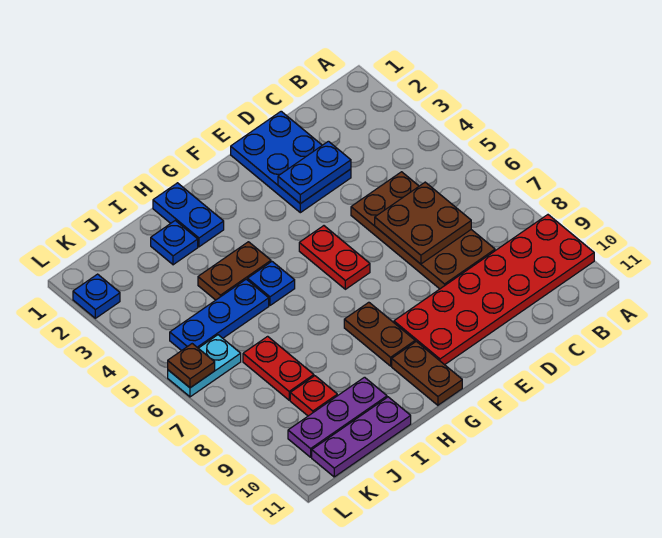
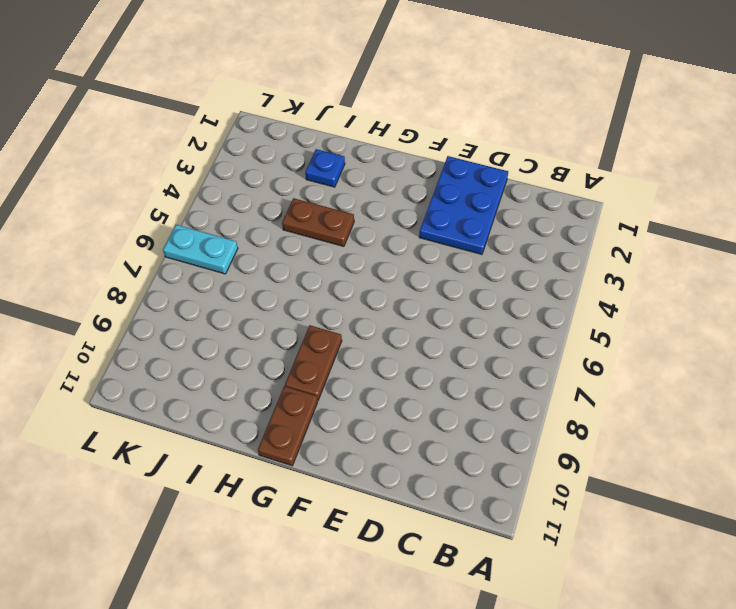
none -> red plate A9:F10 level 1
none -> brown plate C5:D8 level 1
none -> red plate F5:F6 level 1

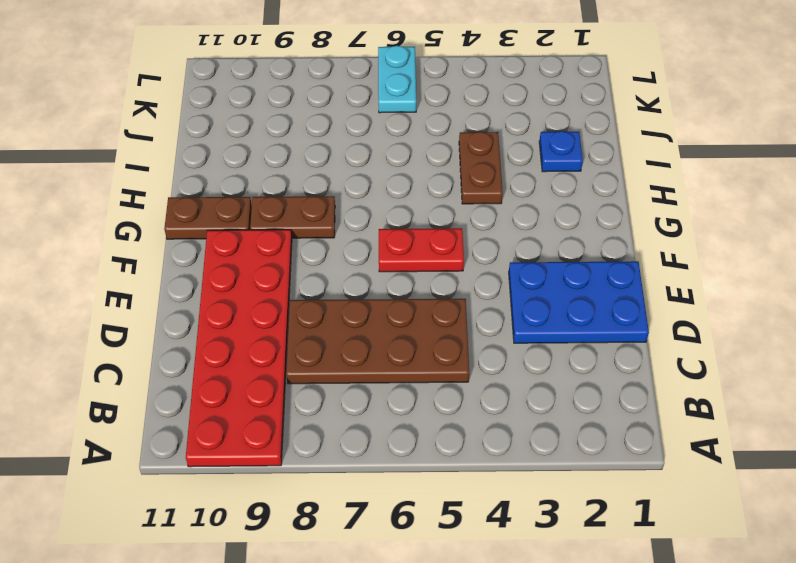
none -> blue plate H1:H2 level 1
none -> blue plate H5 level 1
none -> blue plate I5:K5 level 1

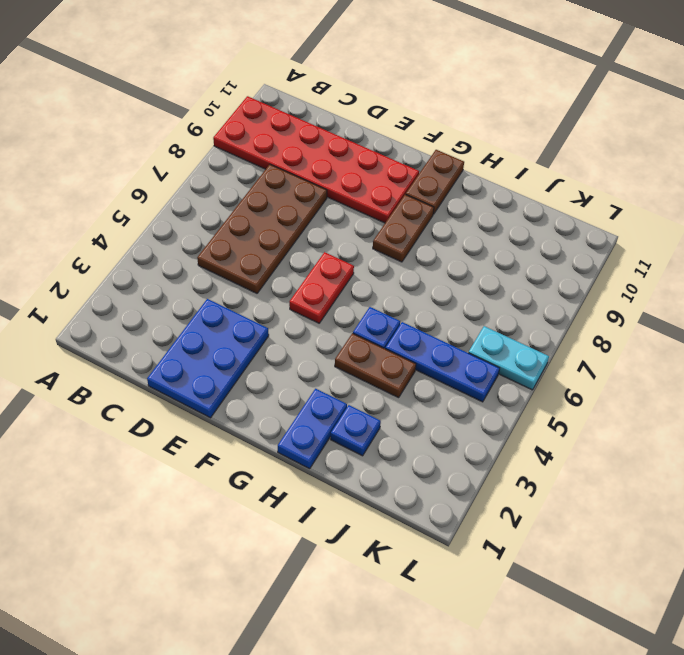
none -> purple plate I10:K10 level 1
none -> purple plate I11:K11 level 1
none -> red plate J7:J8 level 1

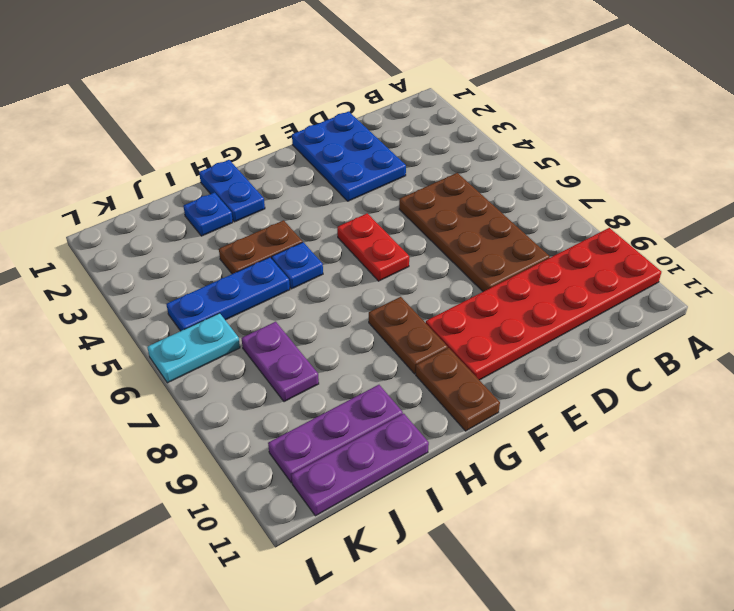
purple plate J7:J8 level 1 -> red plate J7:J8 level 1
none -> red plate J9 level 1
none -> blue plate L2 level 1
none -> brown plate C6:D7 level 2

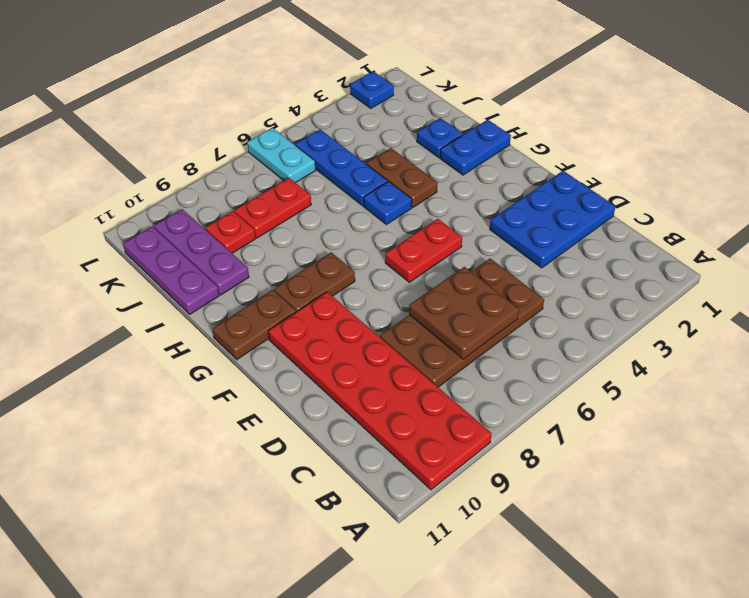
none -> blue plate D3:E3 level 2
none -> brown plate L6 level 2

